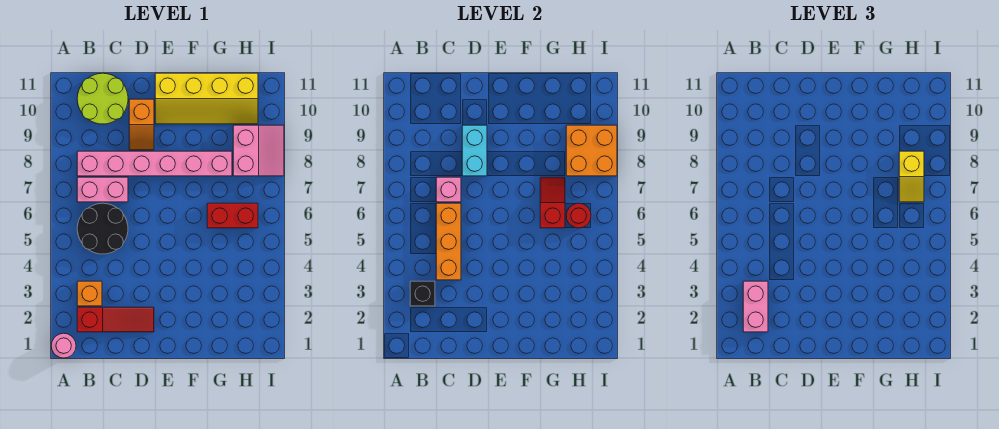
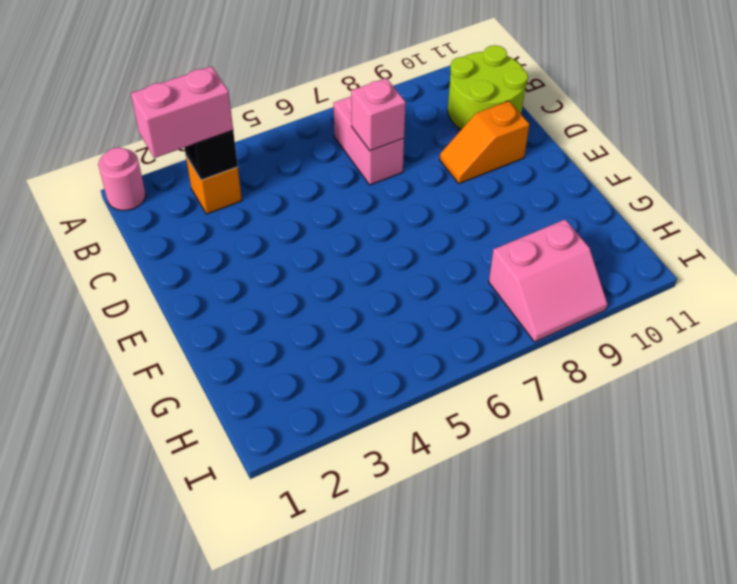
none -> red slope B2:D2 level 1 top B
none -> black round brick B5:C6 level 1
none -> pink brick B8:G8 level 1

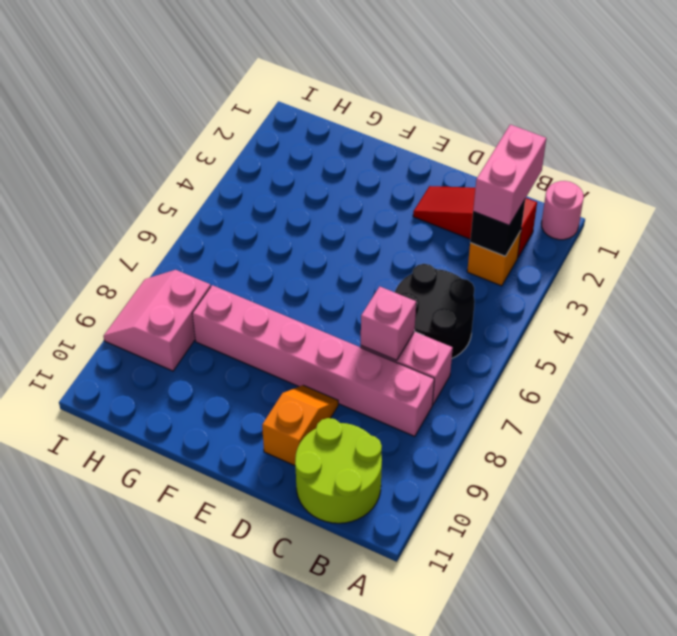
none -> yellow slope E10:H11 level 1 top 11
none -> red brick G6:H6 level 1
none -> orange brick C4:C6 level 2

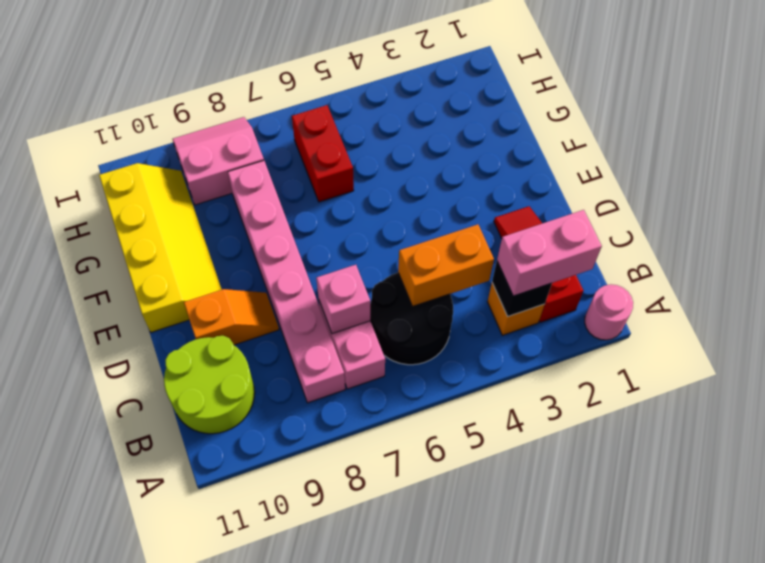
orange brick C4:C5 level 2 -> orange brick C4:C6 level 2
none -> cyan brick D8:D9 level 2
none -> red slope G6:G7 level 2 top 6
none -> red round brick H6 level 2

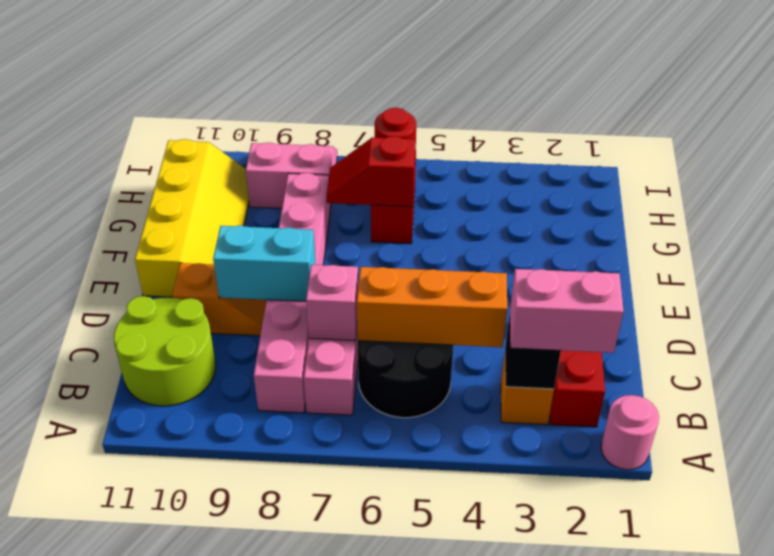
none -> orange brick H8:I9 level 2
none -> yellow slope H7:H8 level 3 top 8

